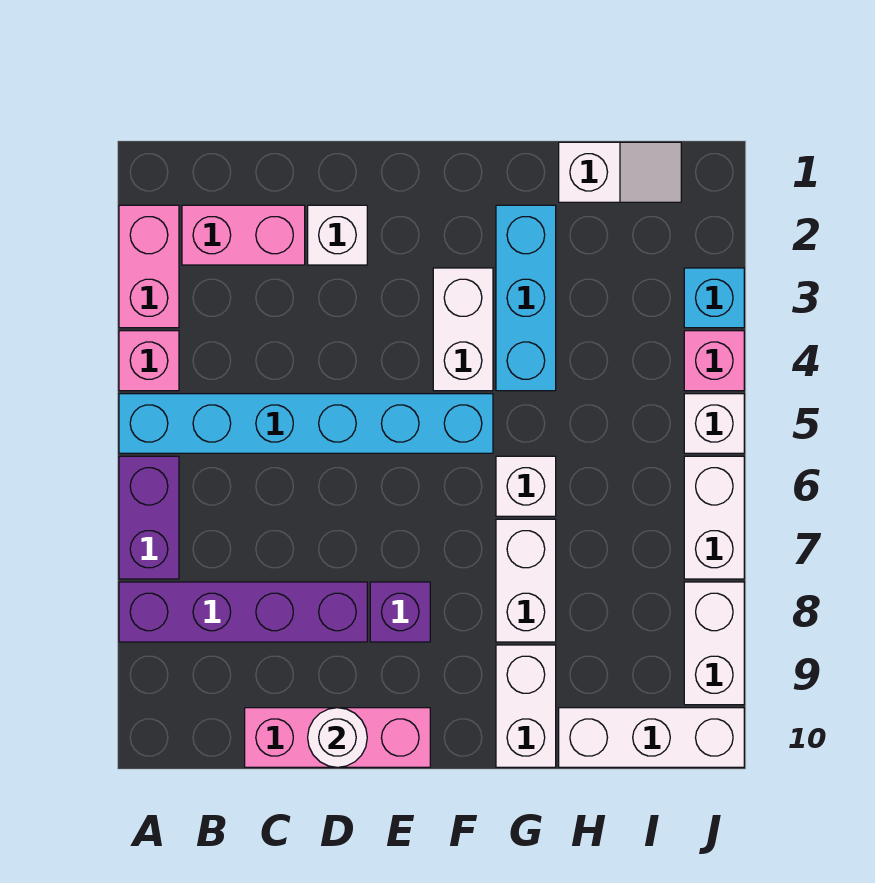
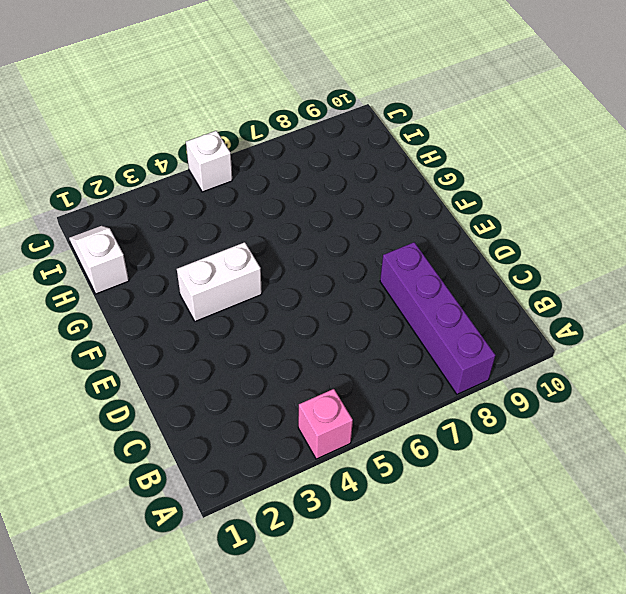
none -> pink brick A2:A3 level 1
none -> cyan brick A5:F5 level 1
none -> purple brick A6:A7 level 1

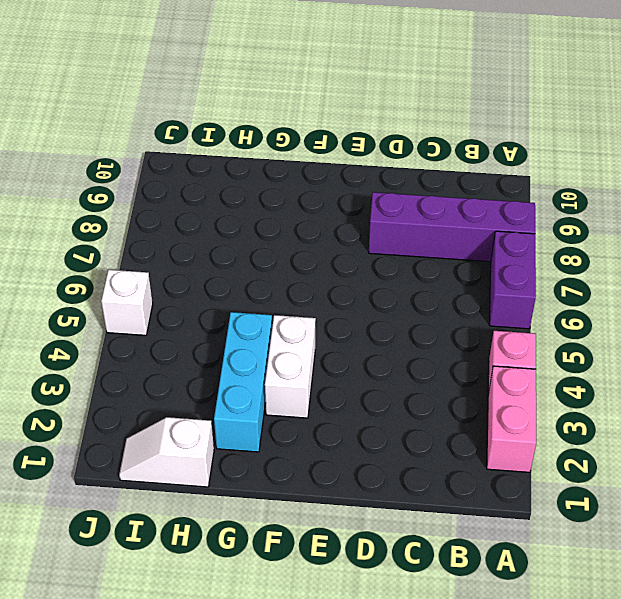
none -> cyan brick A5:F5 level 1
none -> pink brick B2:C2 level 1
none -> pink brick C10:E10 level 1

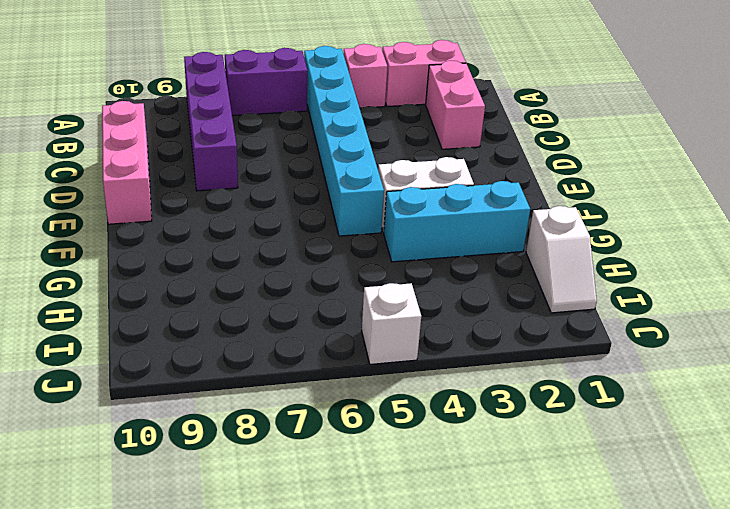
none -> white brick D2 level 1
none -> purple brick E8 level 1
none -> white brick G6 level 1

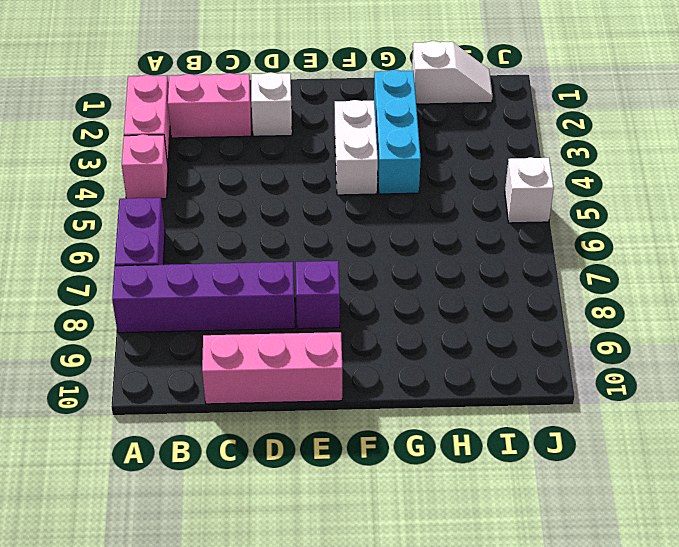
none -> cyan brick A5:F5 level 1
none -> white brick G6 level 1
none -> white brick G7:G8 level 1

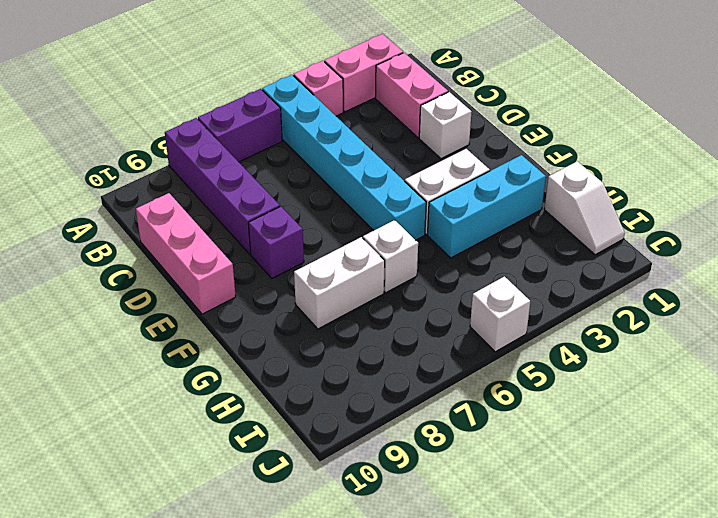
none -> white brick G9:G10 level 1
none -> white brick H10:J10 level 1
none -> cyan brick J3 level 1

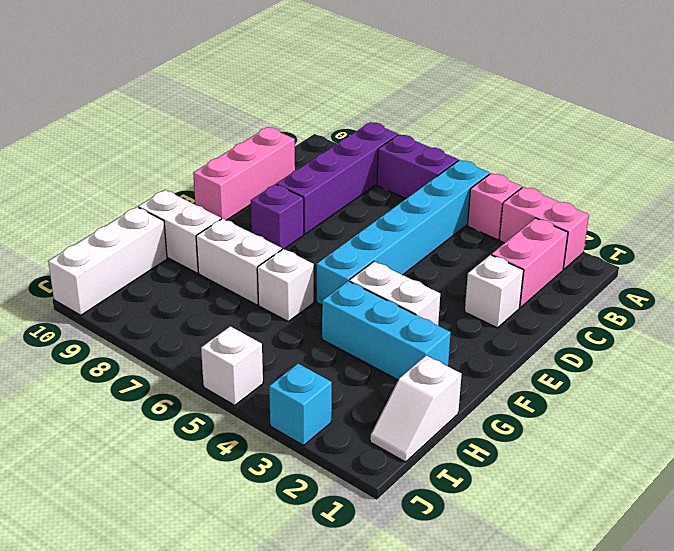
none -> pink brick J4 level 1
none -> white brick J6:J7 level 1
none -> white brick J8:J9 level 1

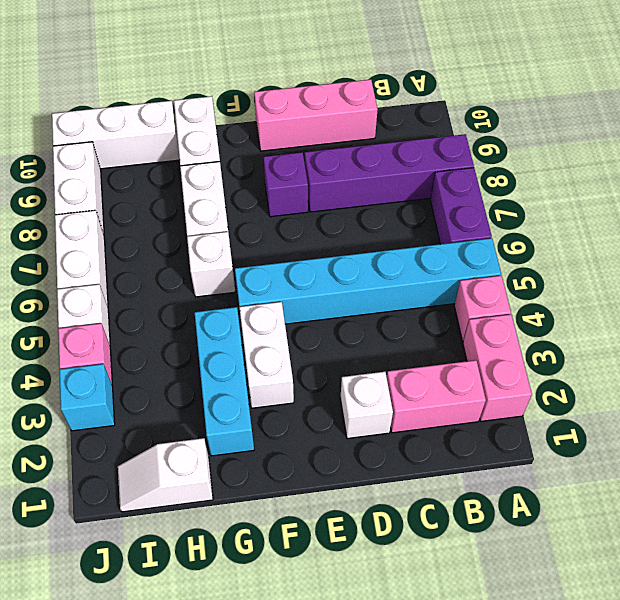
none -> white round brick D10 level 2

